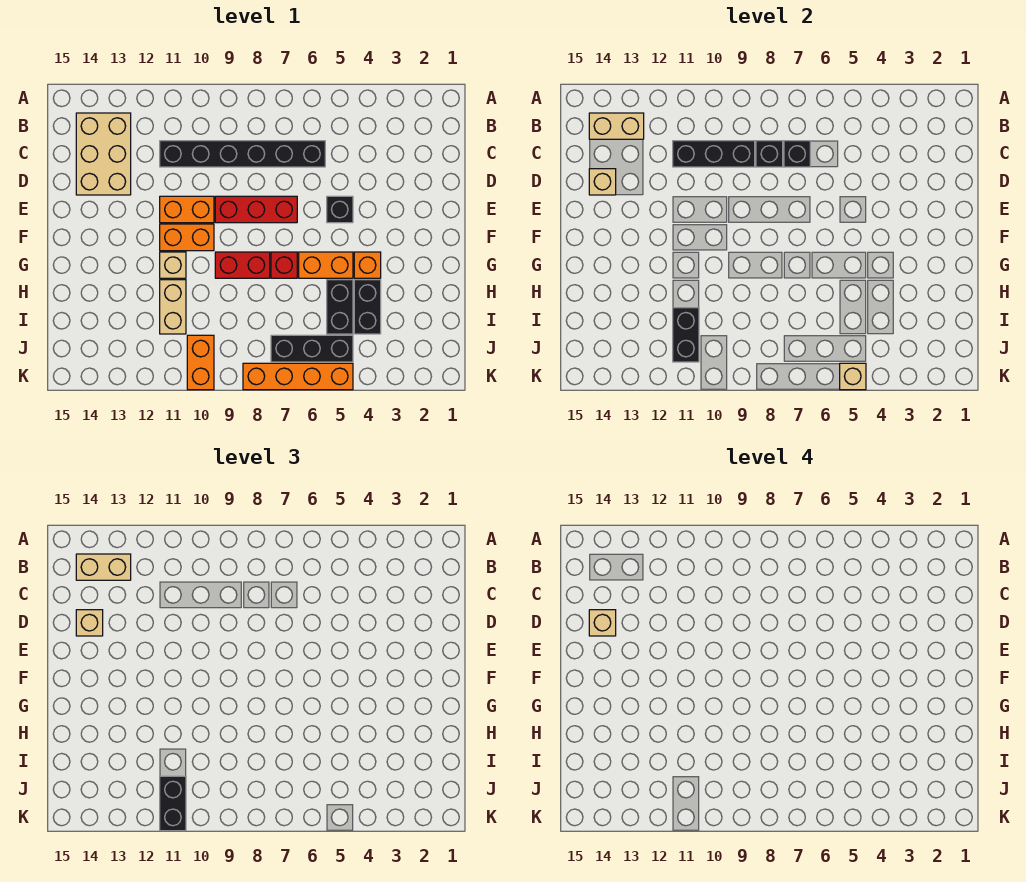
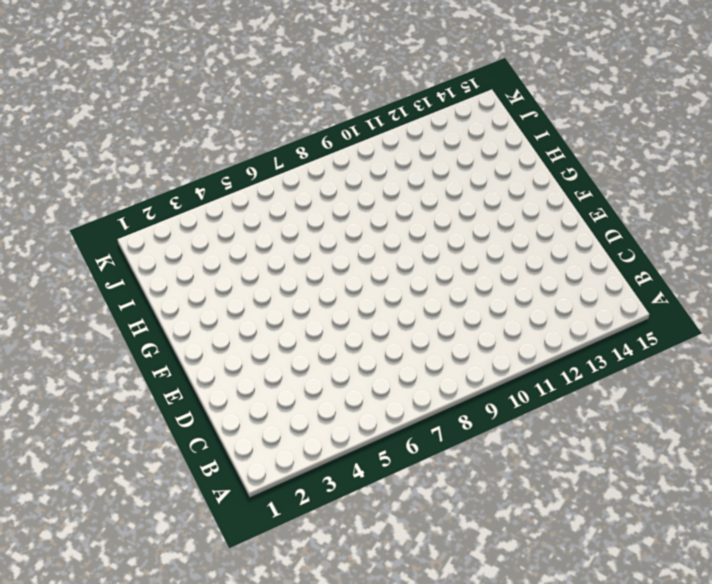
none -> tan brick B13:D14 level 1
none -> black brick C6:C11 level 1
none -> black brick E5 level 1

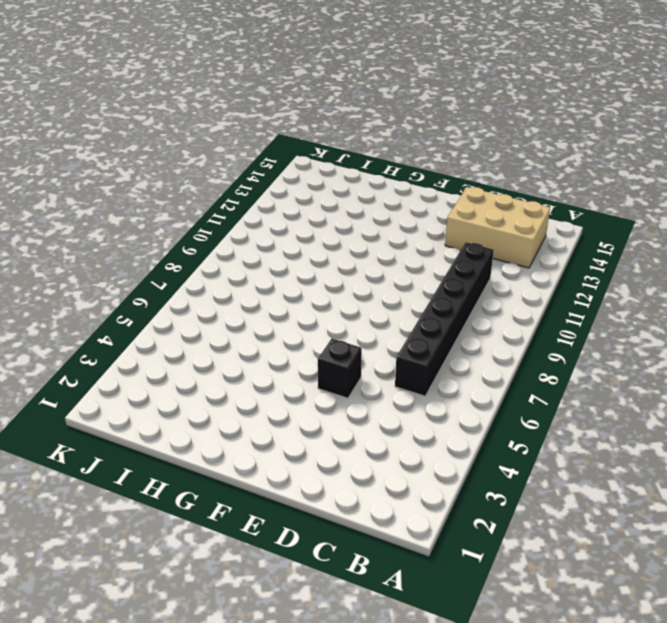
none -> red brick E7:E9 level 1
none -> orange brick E10:E11 level 1
none -> orange brick F10:F11 level 1

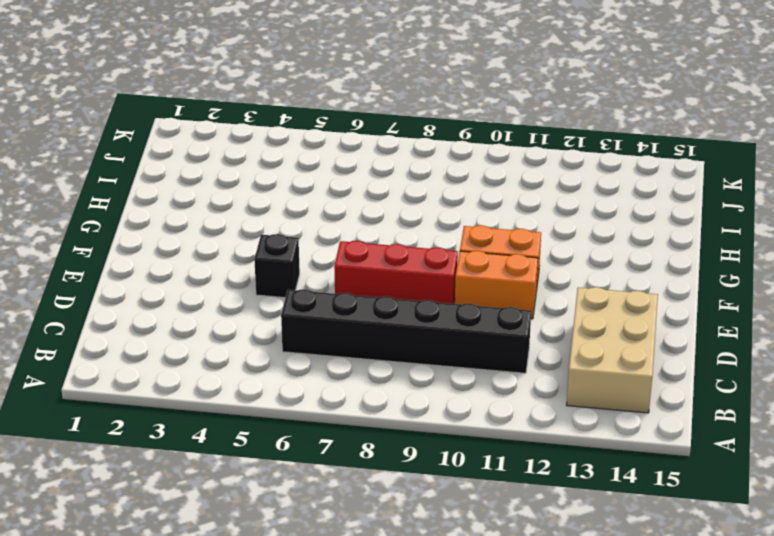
none -> orange brick G4 level 1
none -> orange brick G5:G6 level 1
none -> red brick G7 level 1

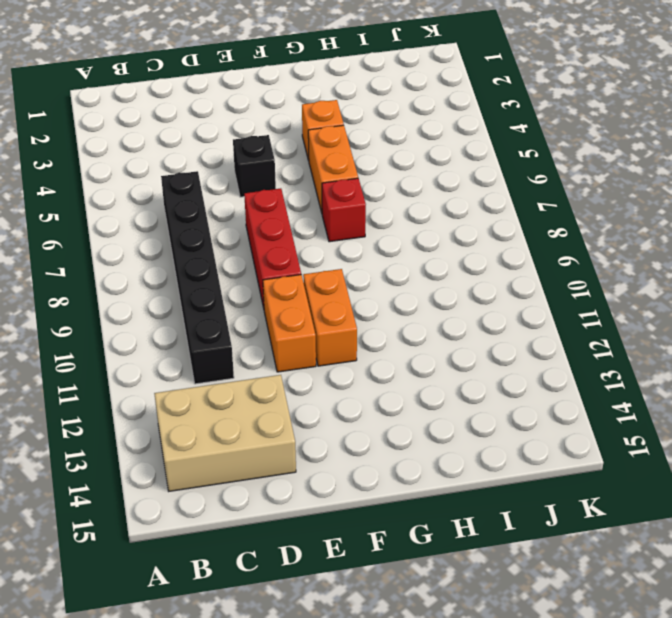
none -> red brick G8:G9 level 1
none -> tan brick G11 level 1
none -> black brick H4:I4 level 1

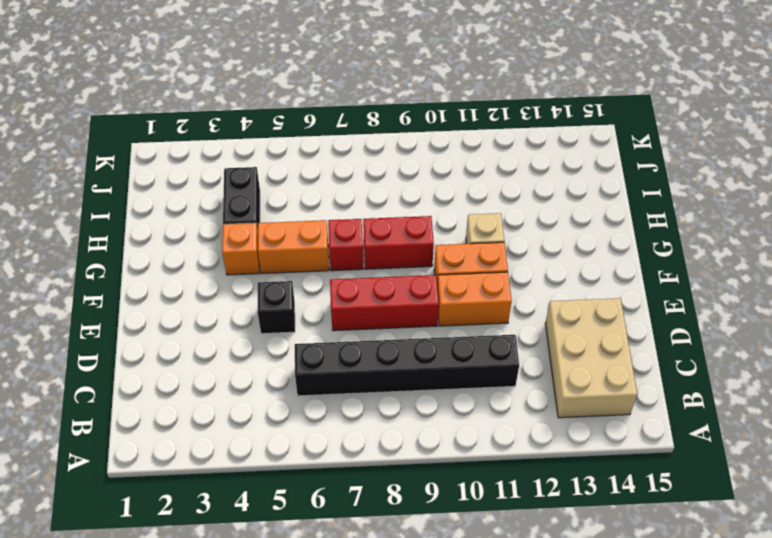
none -> black brick H5:I5 level 1
none -> tan brick H11:I11 level 1
none -> black brick J5:J7 level 1

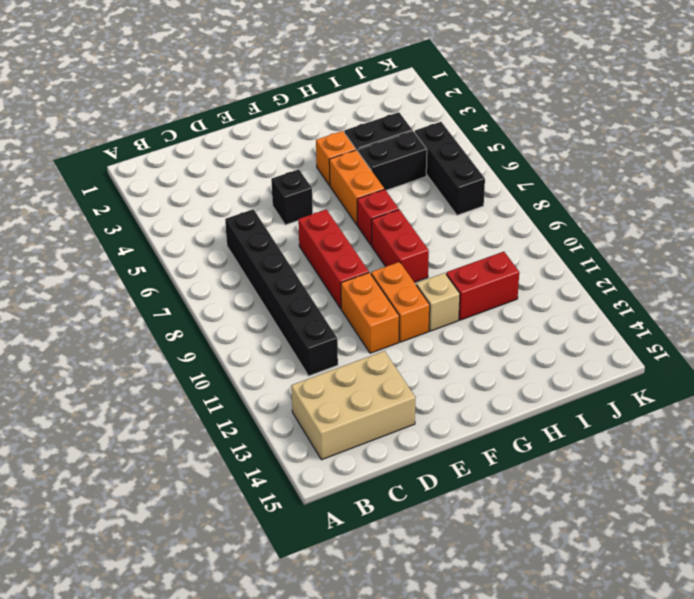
red brick H11:I11 level 1 -> tan brick H11:I11 level 1
none -> orange brick J10:K10 level 1
none -> orange brick K5:K8 level 1
none -> tan brick B13:B14 level 2

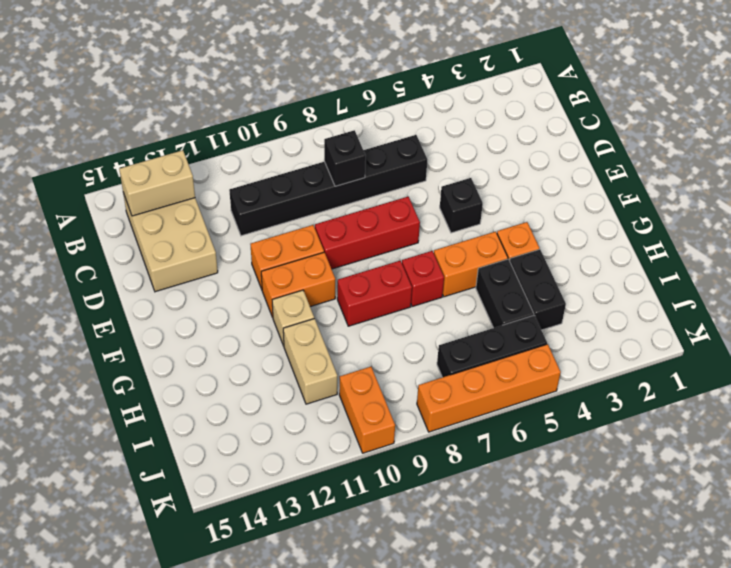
none -> black brick C7 level 2
none -> black brick C9:C11 level 2
none -> tan brick D14 level 2

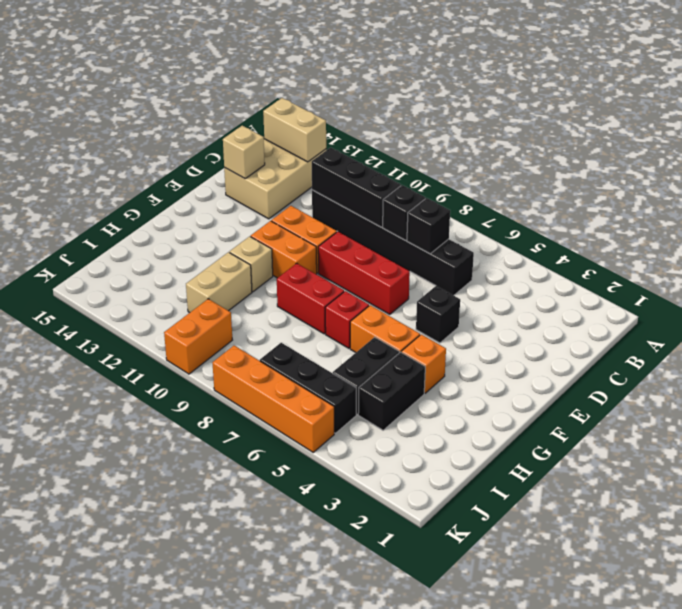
none -> black brick I11:J11 level 2
none -> tan brick K5 level 2
none -> tan brick B13:B14 level 3

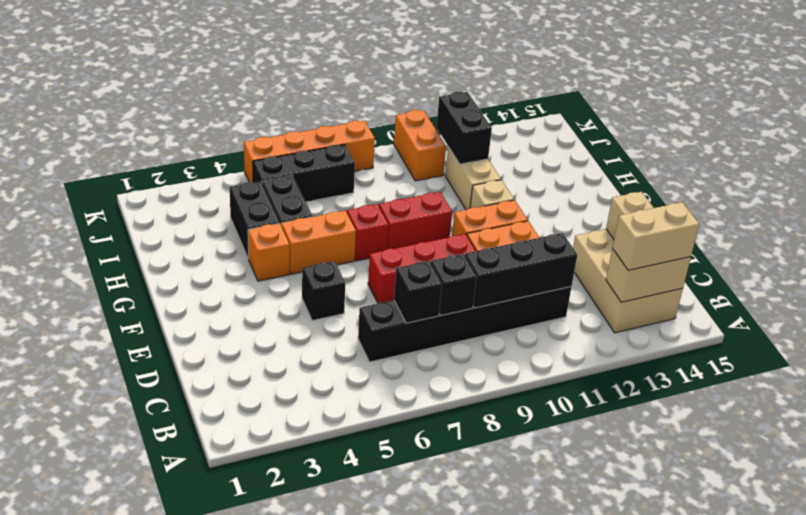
none -> tan brick K5 level 2
none -> tan brick D14 level 3
none -> black brick J11:K11 level 3

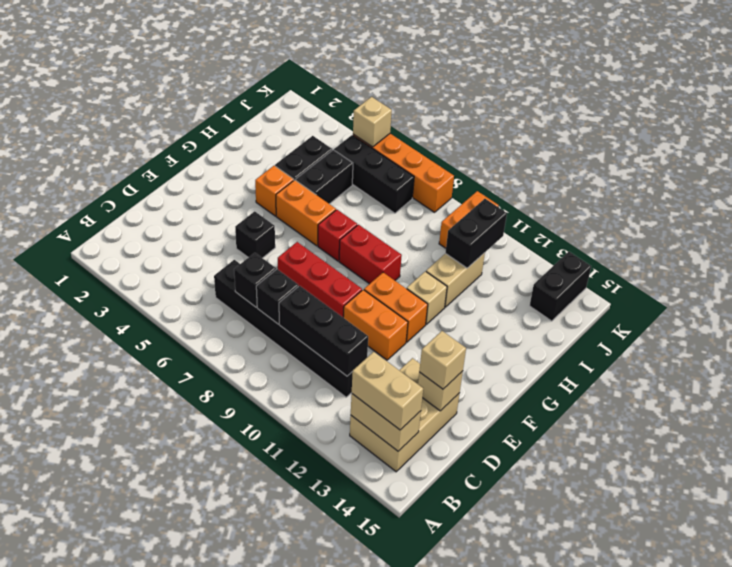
black brick J14:K14 level 1 -> black brick J11:K11 level 3
none -> tan brick D14 level 4

